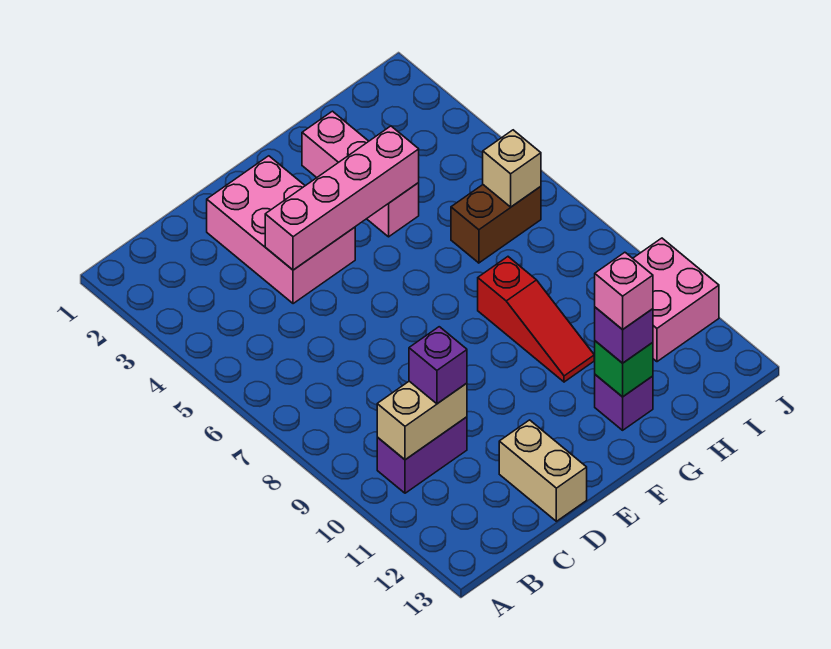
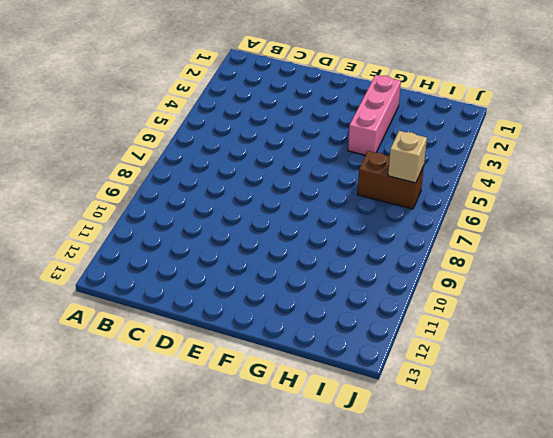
none -> purple brick B10:C10 level 1
none -> pink brick D2:E4 level 1
none -> tan brick D12:D13 level 1

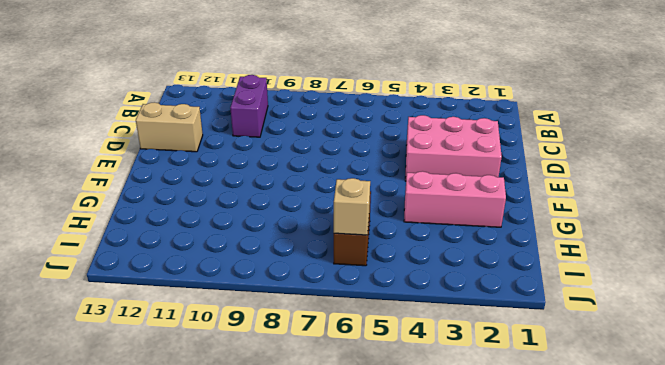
none -> red slope G8:G10 level 1 top 8
none -> purple brick G12 level 1
none -> pink brick I10:J11 level 1

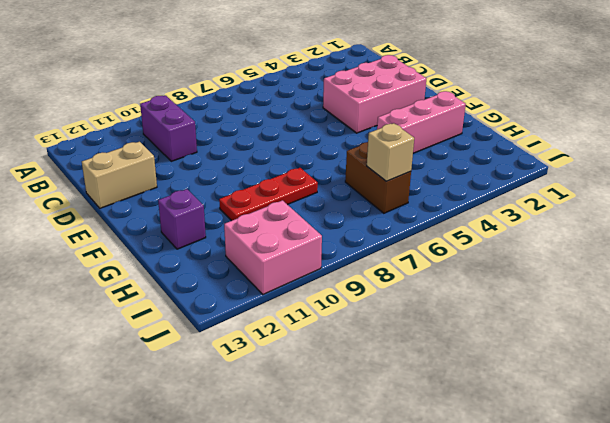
red plate G8:G10 level 1 -> red slope G8:G10 level 1 top 8
none -> tan brick B10:C10 level 2
none -> pink brick D4:G4 level 2
none -> green brick G12 level 2

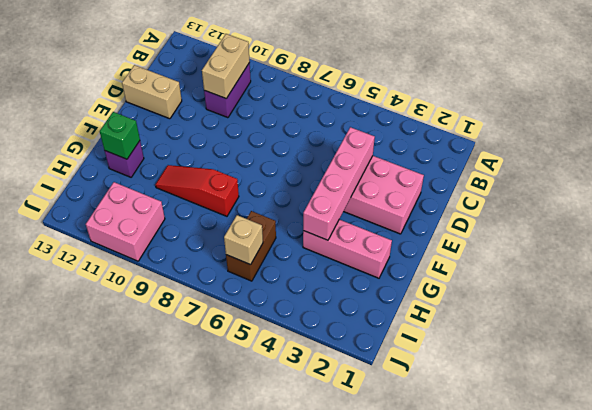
none -> purple brick C10 level 3
none -> purple brick G12 level 3
none -> pink brick G12 level 4

